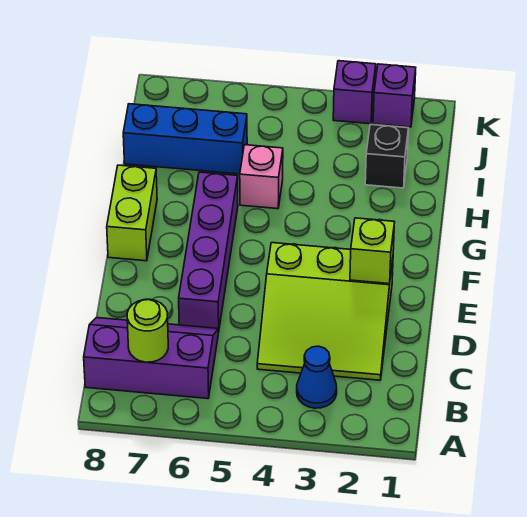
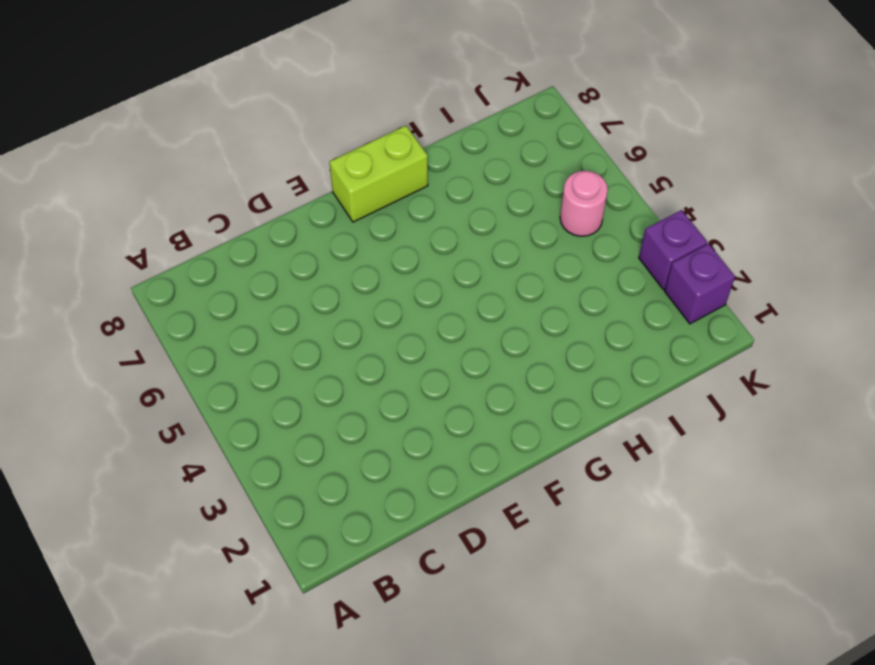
pink round brick J5 level 1 -> none
none -> blue cone B3 level 1
none -> purple slope B6:C8 level 1 top B
none -> lime slope C2:E4 level 1 top E

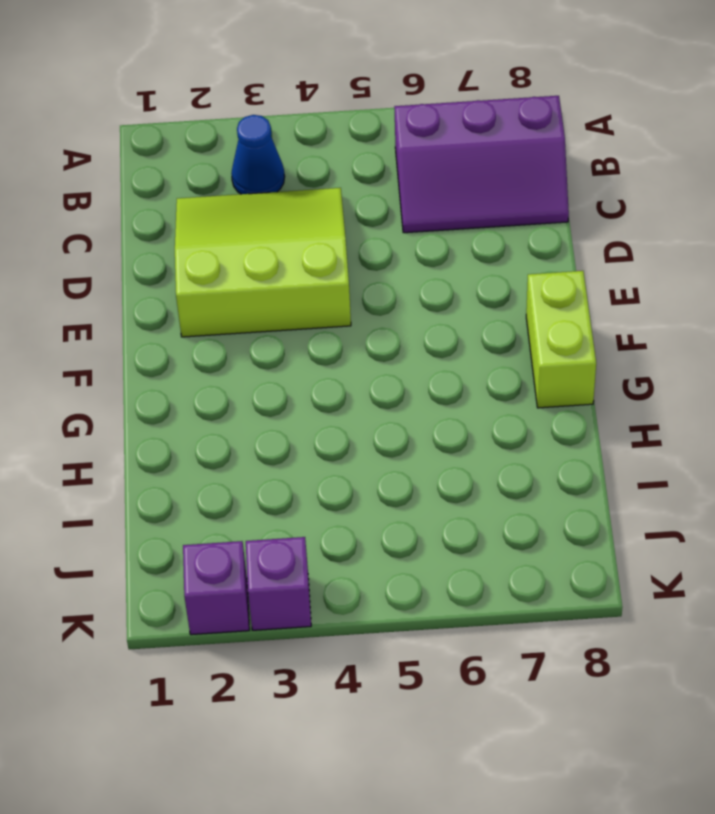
none -> purple brick D6:G6 level 1
none -> pink brick H5 level 1
none -> black brick I2 level 1

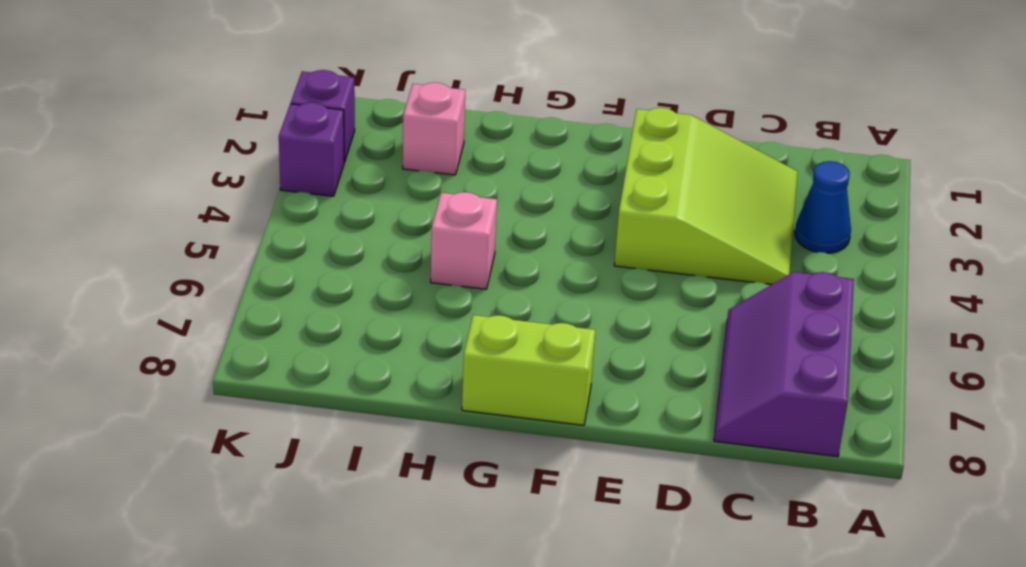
pink brick I2 level 1 -> black brick I2 level 1
none -> purple brick D6:G6 level 1
none -> blue brick I6:I8 level 1
none -> lime round brick B7 level 2

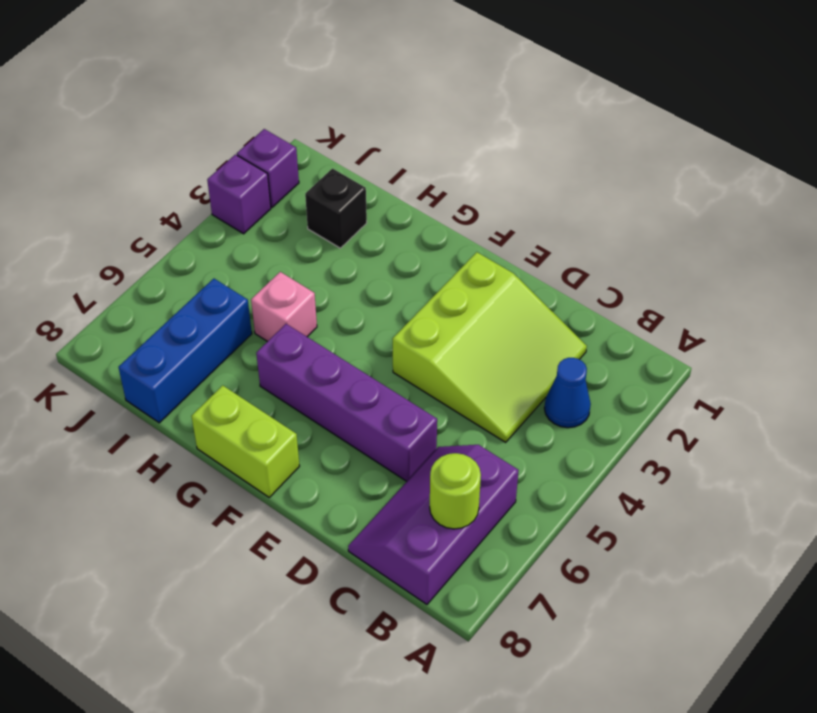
none -> lime brick E2 level 2

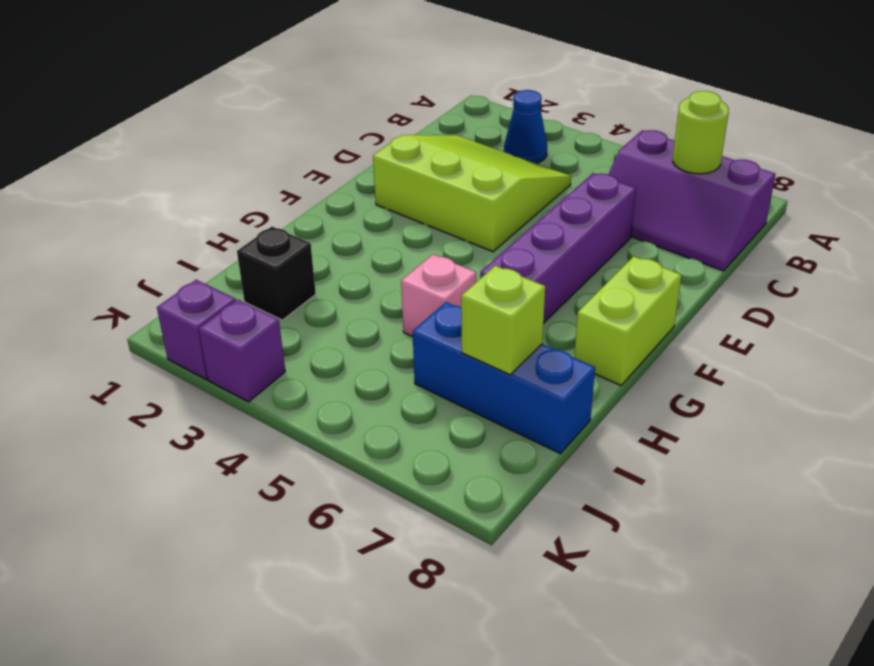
lime brick I7 level 2 -> lime brick E2 level 2

